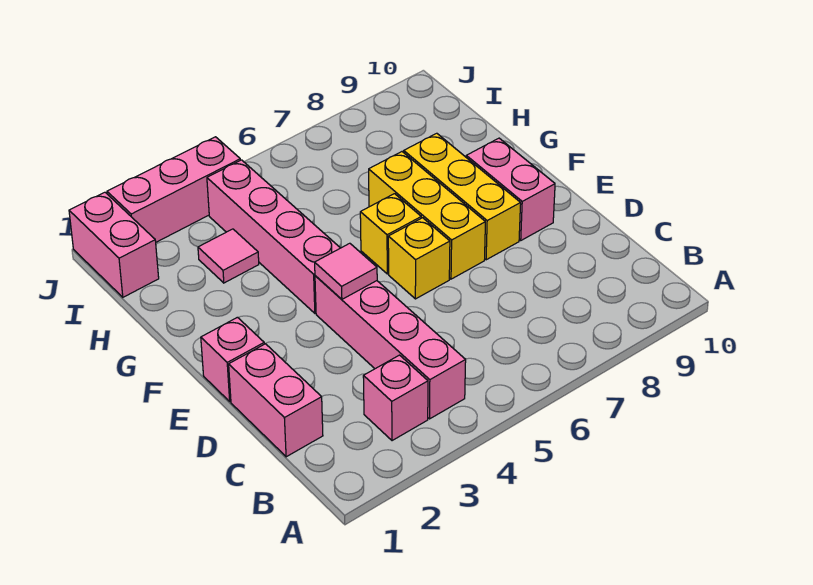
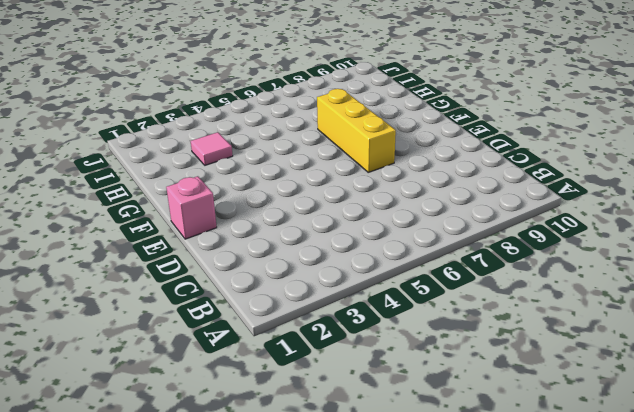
none -> pink brick B3 level 1
none -> pink brick B4:E4 level 1
none -> pink brick C1:D1 level 1

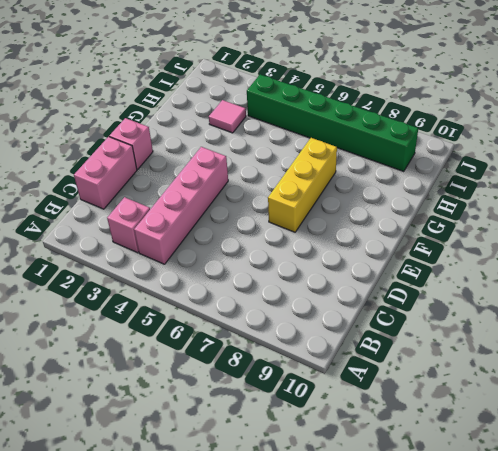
green brick I4:I9 level 1 -> pink brick F4:I4 level 1
none -> yellow brick E6 level 1
none -> yellow brick E8:G8 level 1
none -> pink brick E9:F9 level 1

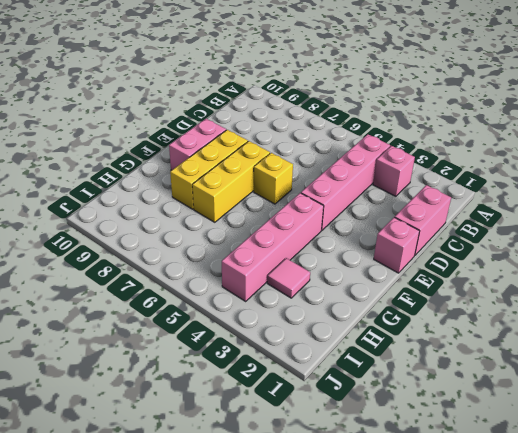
none -> yellow brick F6 level 1
none -> pink brick I1:J1 level 1
none -> pink brick J2:J4 level 1

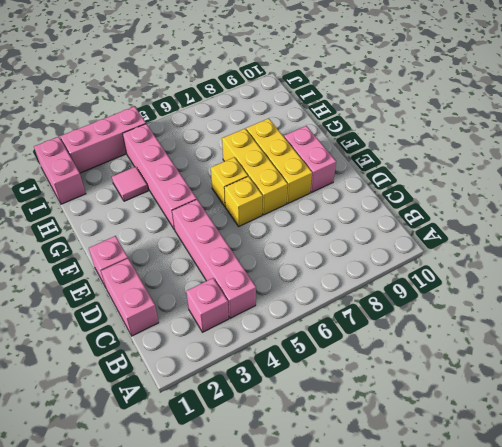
none -> pink tile E4 level 2

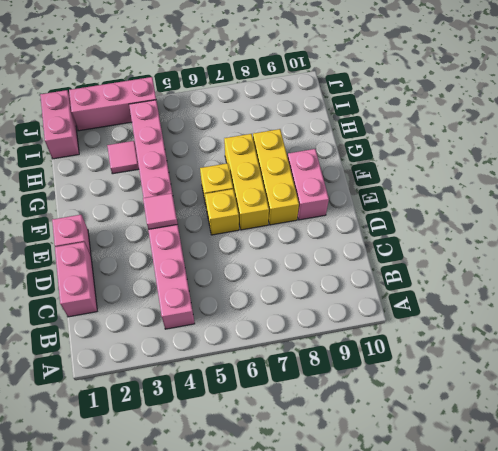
none -> pink brick B3 level 1

